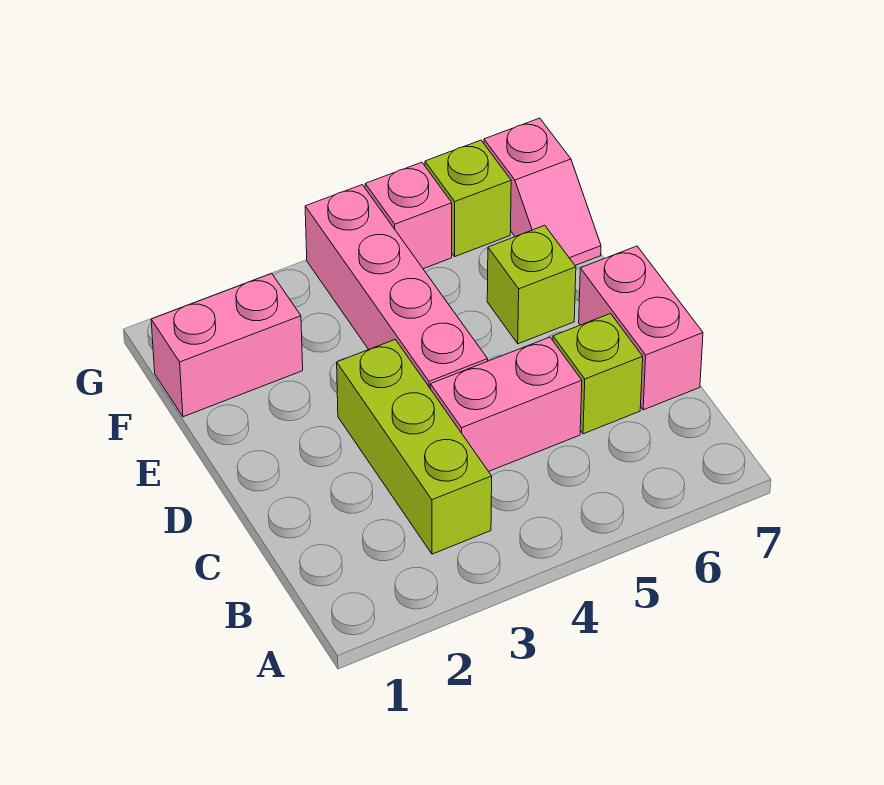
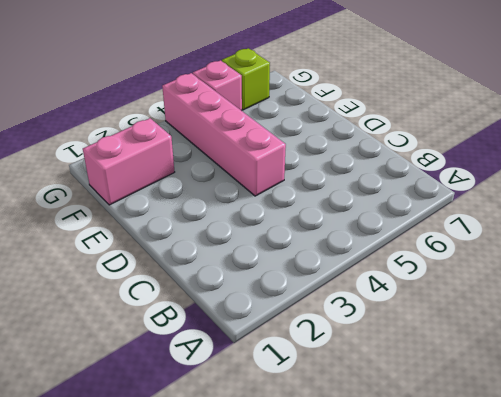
none -> lime brick B3:D3 level 1
none -> pink brick C4:C5 level 1

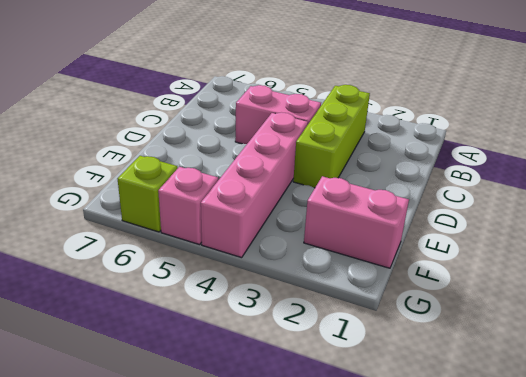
none -> lime brick C6 level 1
none -> pink brick C7:D7 level 1

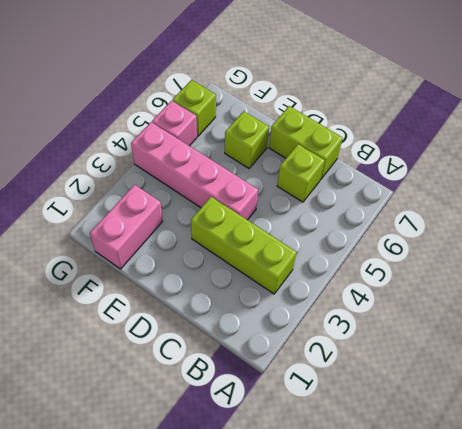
lime brick C7:D7 level 1 -> pink brick C7:D7 level 1
none -> pink brick C4:C5 level 1
none -> pink slope F7:G7 level 1 top G

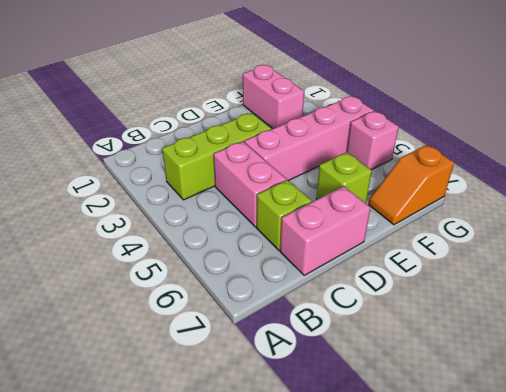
orange slope F7:G7 level 1 top G -> pink slope F7:G7 level 1 top G
none -> lime brick G6 level 1

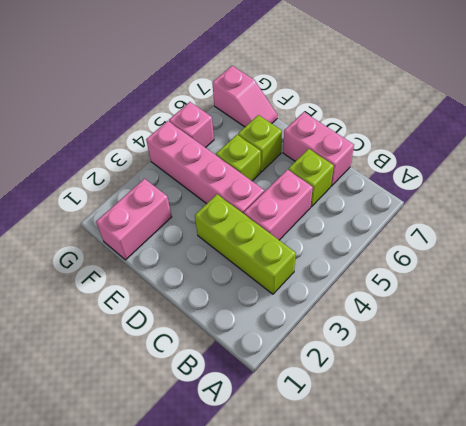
lime brick E5 level 1 -> lime brick G6 level 1

